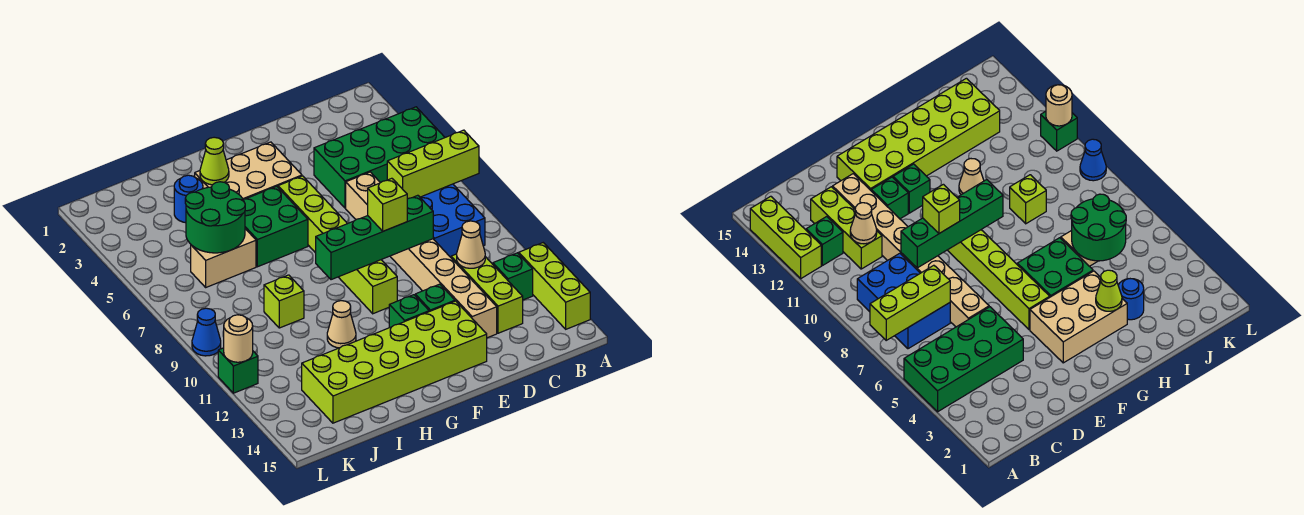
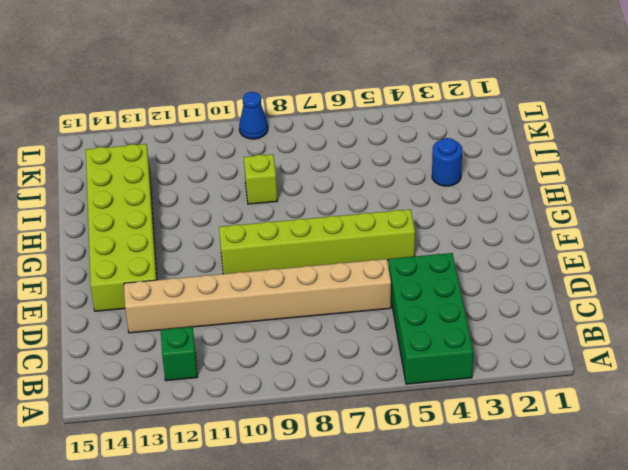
none -> lime brick A12:A14 level 1
none -> blue brick B7:C9 level 1
none -> lime brick C11:C13 level 1

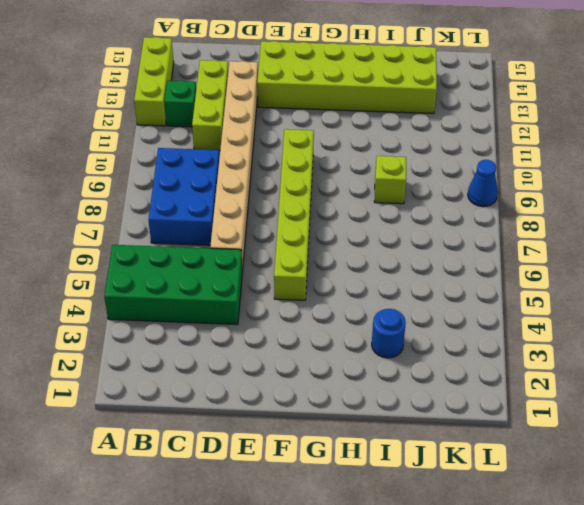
none -> green brick E12 level 1
none -> tan brick F3:H4 level 1
none -> green brick F12 level 1

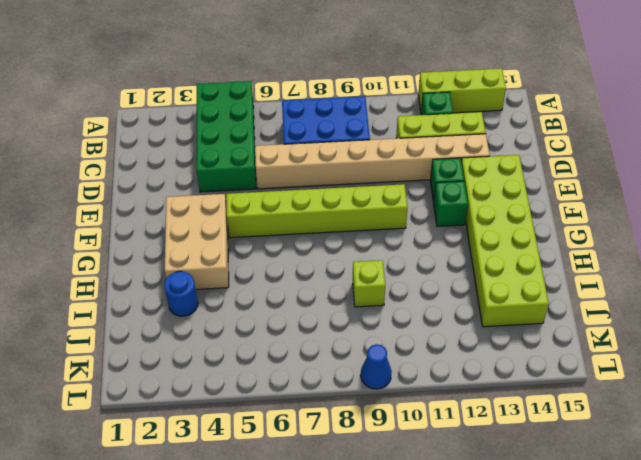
none -> green brick G5:H6 level 1
none -> tan cone H11 level 1
none -> tan brick I6:J6 level 1

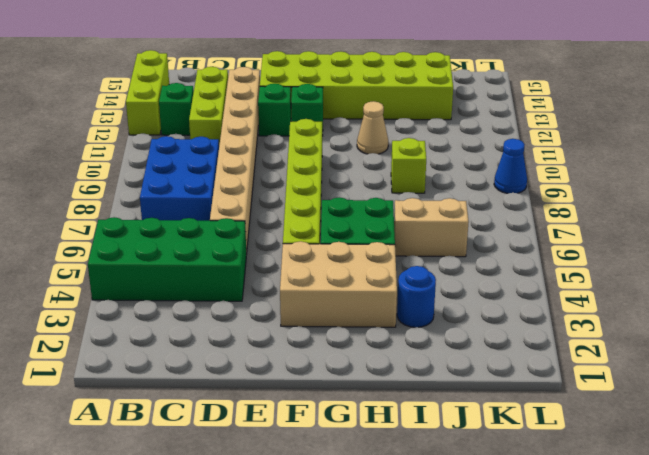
none -> green brick L11 level 1
none -> lime brick A7:C7 level 2
none -> tan cone C11 level 2

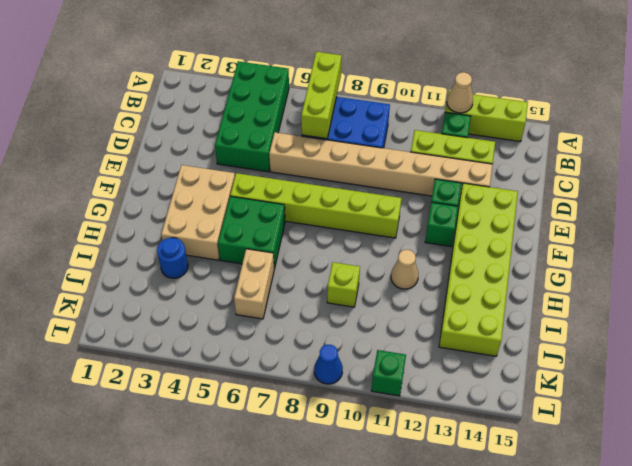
tan cone A12 level 2 -> tan cone C11 level 2
none -> green brick D9:G9 level 2
none -> lime cone H3 level 2
none -> green round brick I5:J6 level 2

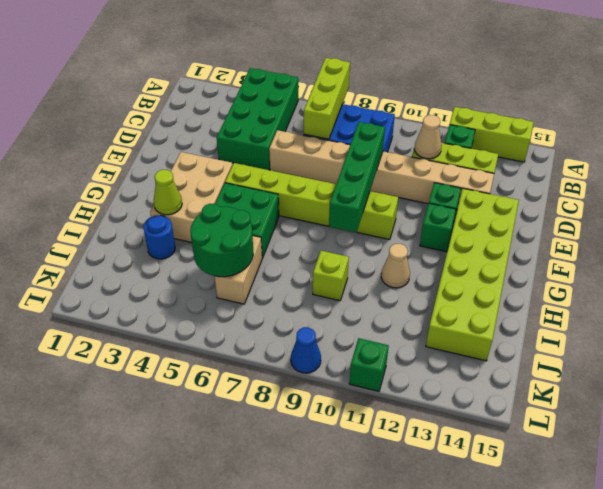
none -> tan round brick L11 level 2
none -> lime brick E9 level 3

